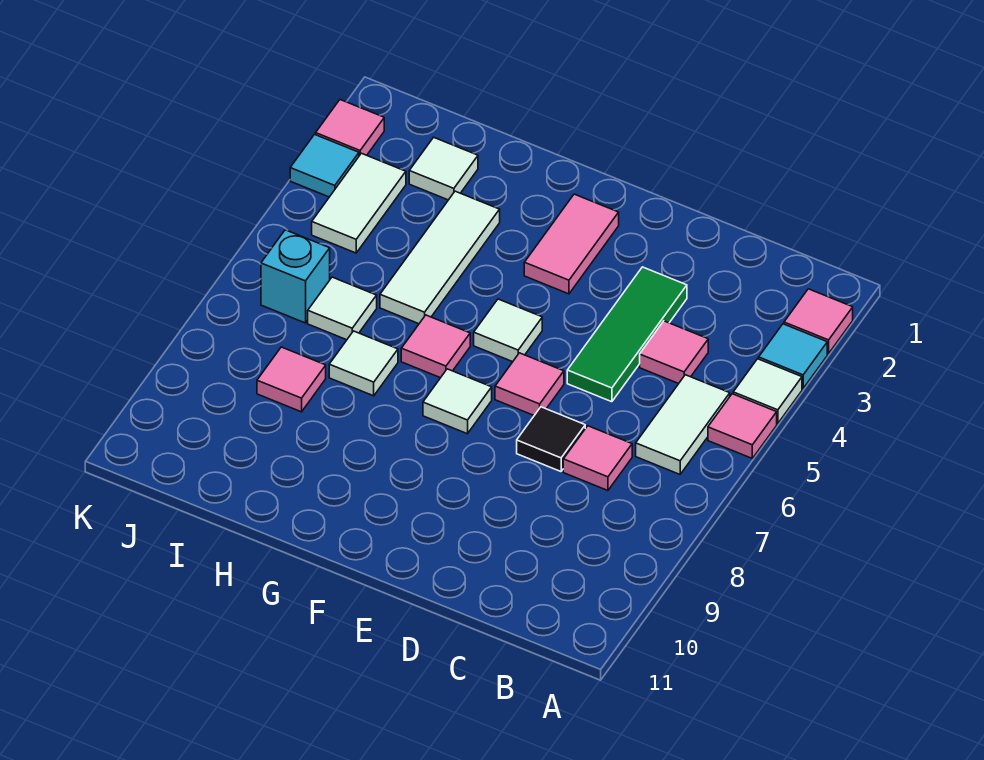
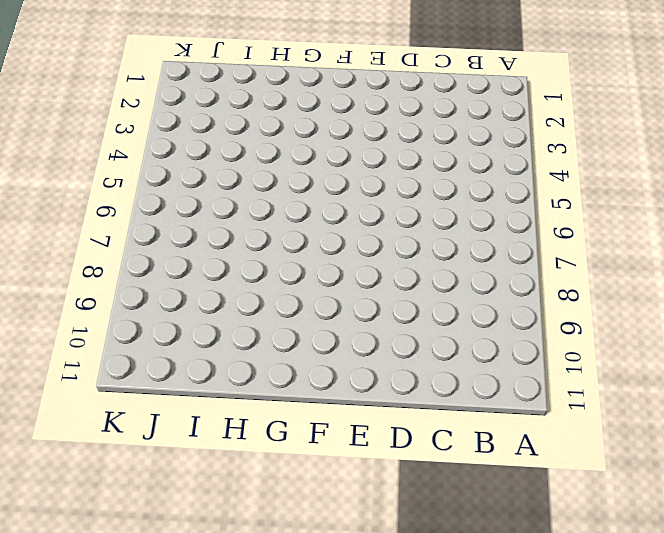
none -> pink tile A2 level 1
none -> cyan tile A3 level 1
none -> white tile A4 level 1

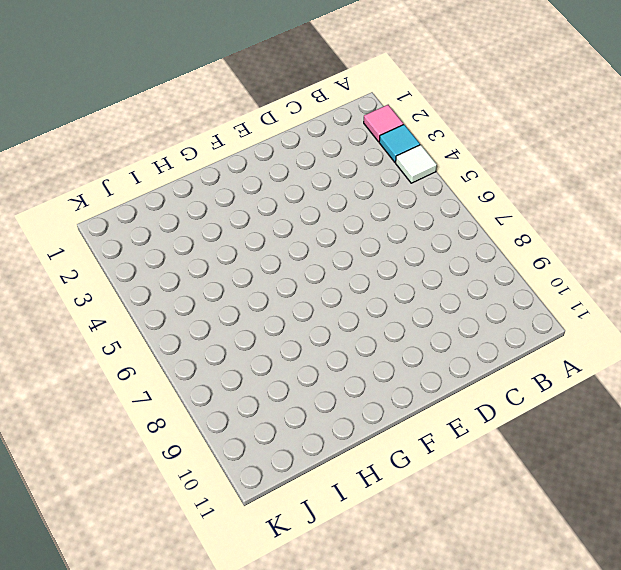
none -> pink tile A5 level 1
none -> white tile B5:B6 level 1
none -> pink tile C4 level 1

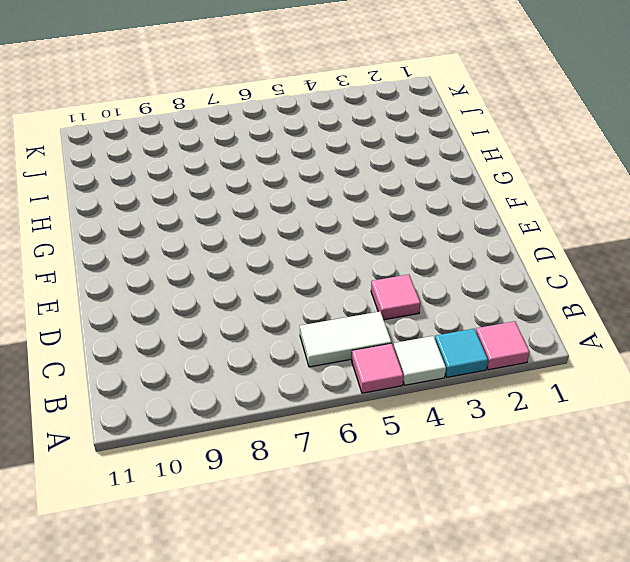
none -> pink tile C7 level 1
none -> green tile D3:D5 level 1
none -> black tile D7 level 1

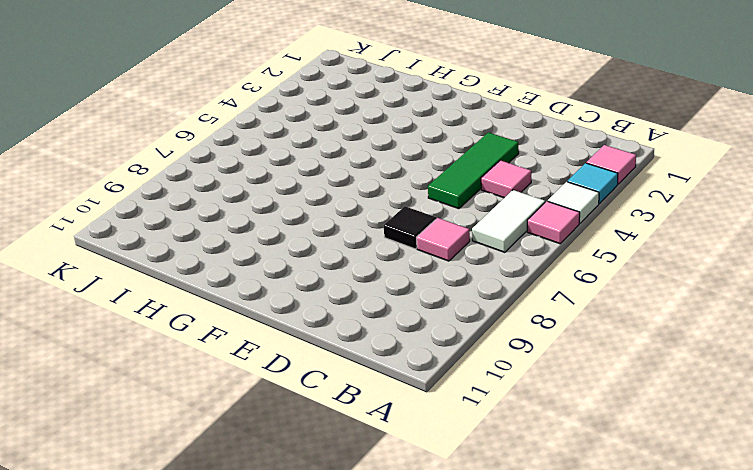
none -> pink tile E6 level 1
none -> pink tile F2:F3 level 1
none -> white tile F5 level 1

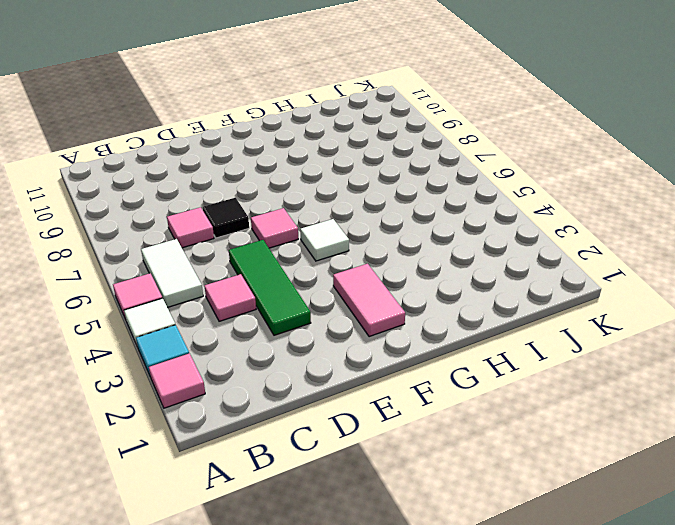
none -> white tile F7 level 1
none -> pink tile G6 level 1
none -> white tile H3:H5 level 1

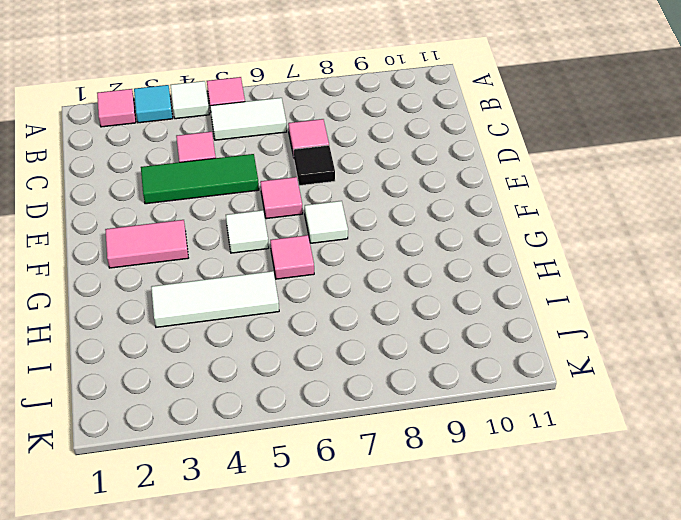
none -> white tile H7 level 1
none -> white tile I2 level 1
none -> white tile I6 level 1

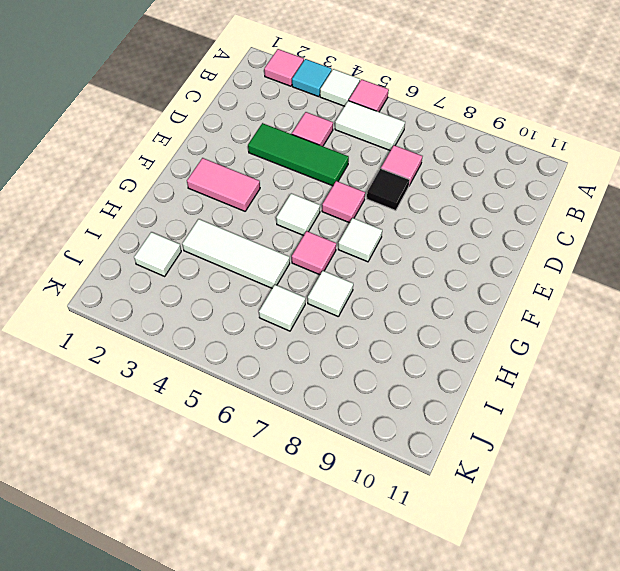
none -> pink tile I8 level 1
none -> white tile J3:J4 level 1
none -> cyan brick J6 level 1

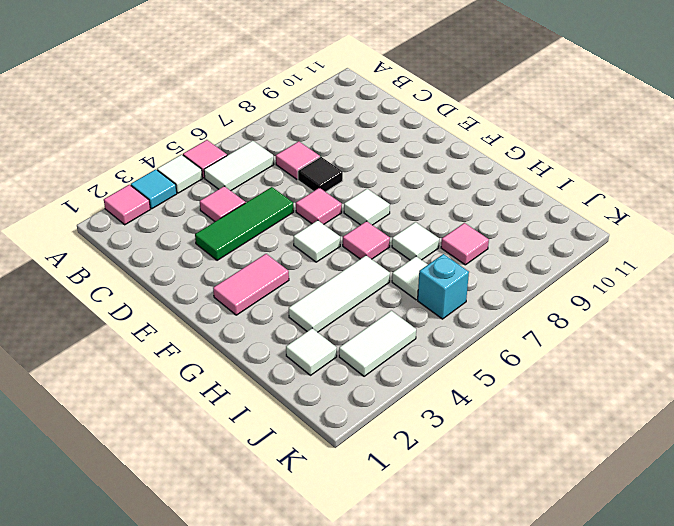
none -> pink tile K2 level 1
none -> cyan tile K3 level 1

